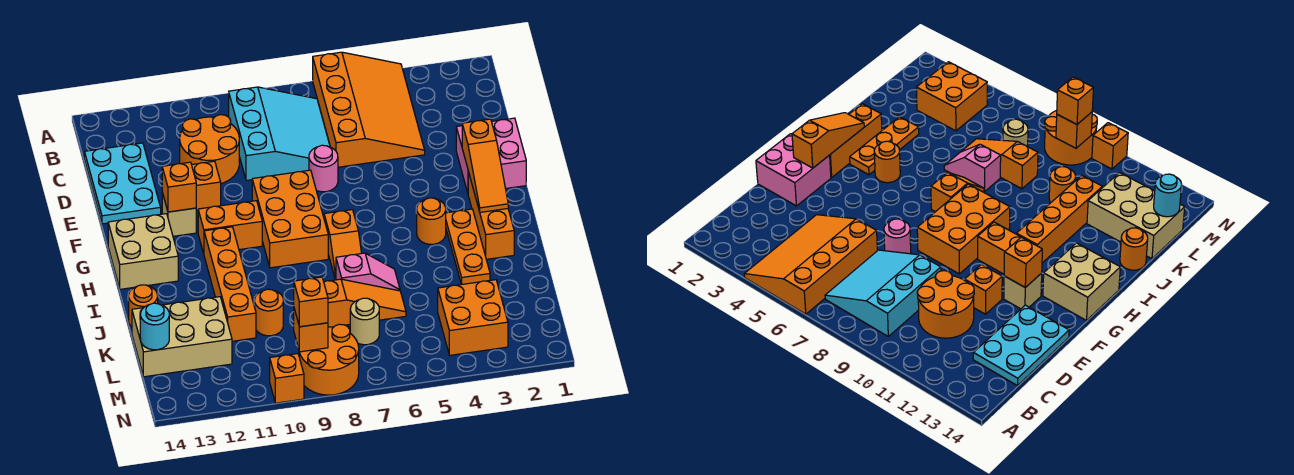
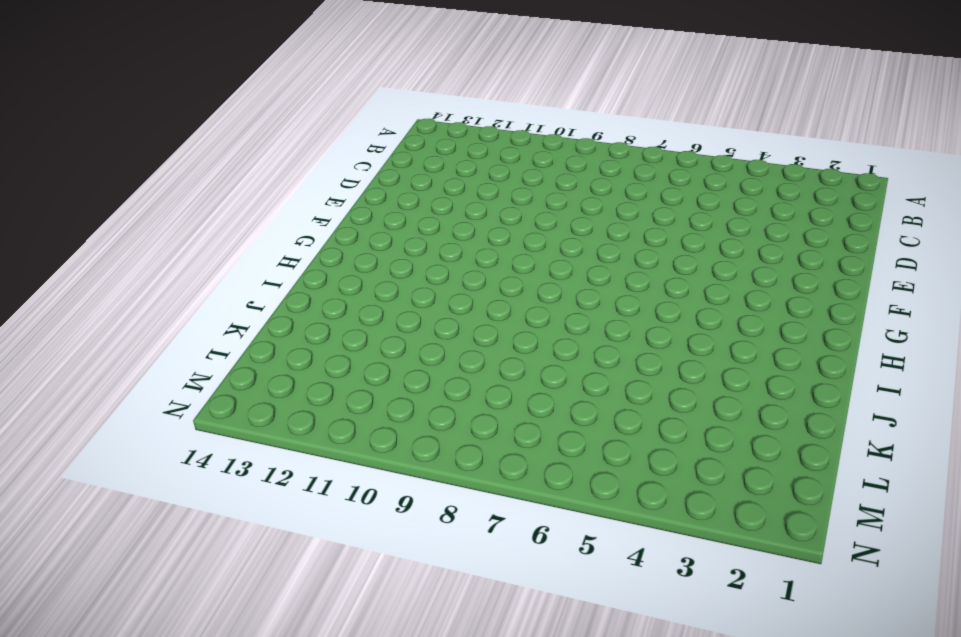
none -> orange slope A4:D6 level 1 top 6
none -> cyan slope B7:D9 level 1 top 9
none -> orange round brick C10:D11 level 1
none -> cyan plate C13:E14 level 1

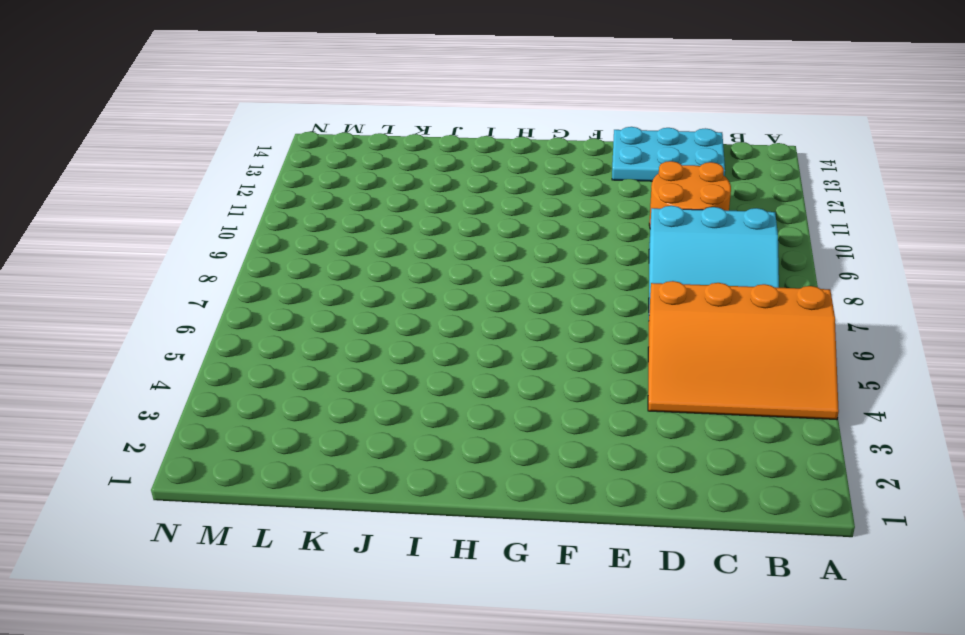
none -> pink brick E1:F2 level 1
none -> pink round brick E7 level 1
none -> orange brick E11 level 1
none -> orange brick F8:H9 level 1

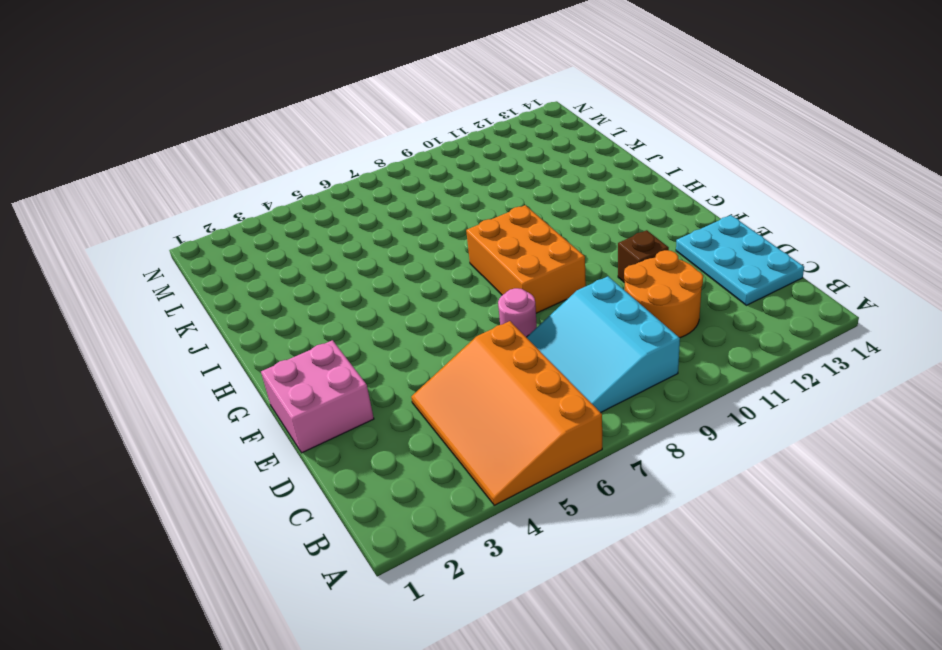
brown brick E11 level 1 -> orange brick E11 level 1
none -> tan brick F12 level 1
none -> orange brick G2:I2 level 1
none -> orange brick G10:G11 level 1
none -> tan brick G13:H14 level 1

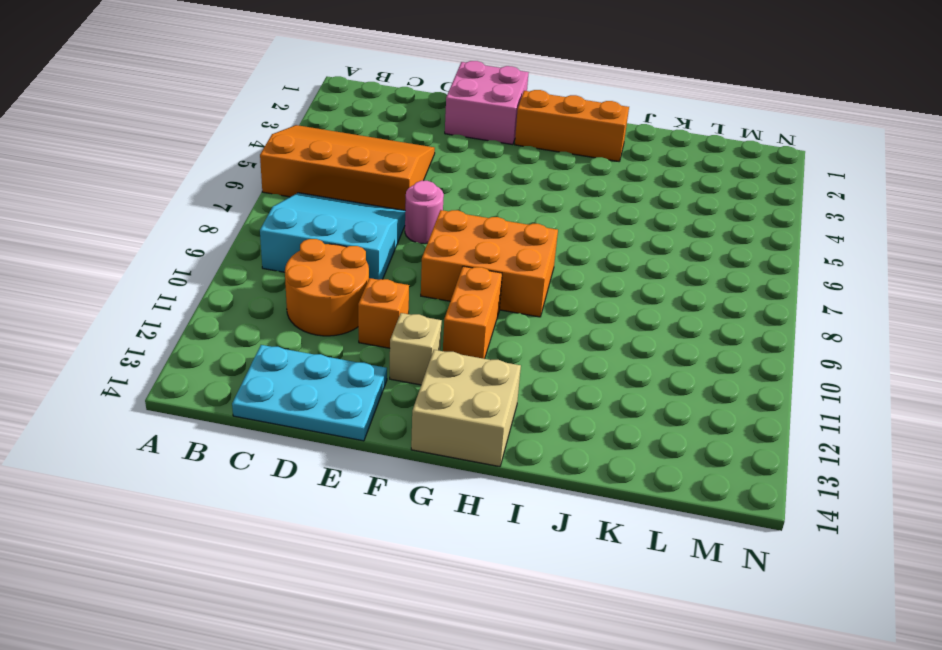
none -> orange plate H3:J3 level 1
none -> orange round brick H4 level 1
none -> orange slope H7:I7 level 1 top H
none -> orange brick H11:K11 level 1

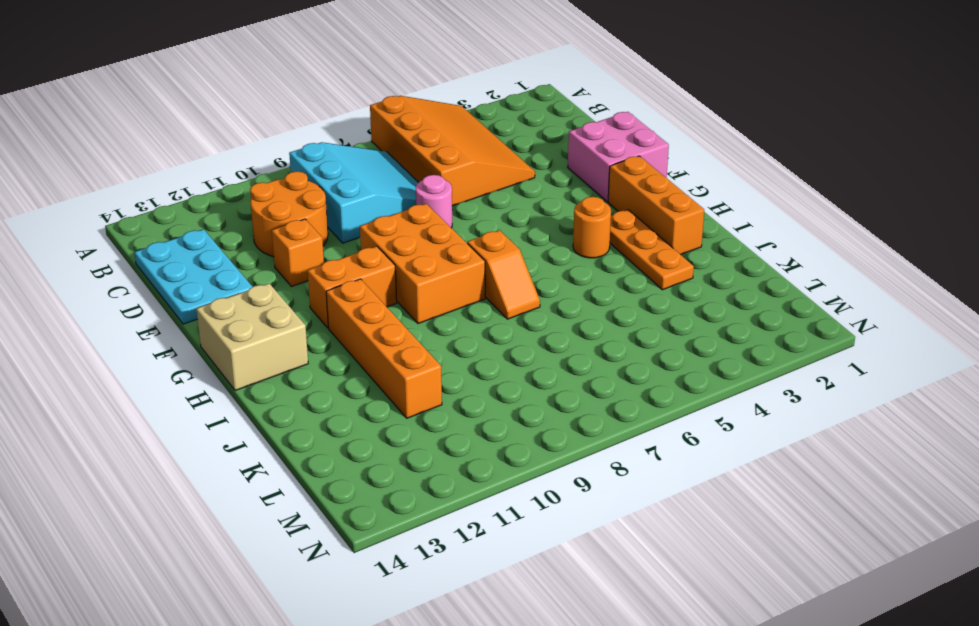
none -> tan brick F12 level 1
none -> pink slope J6:J7 level 1 top 7
none -> orange round brick J14 level 1
none -> orange slope K6:K8 level 1 top 8

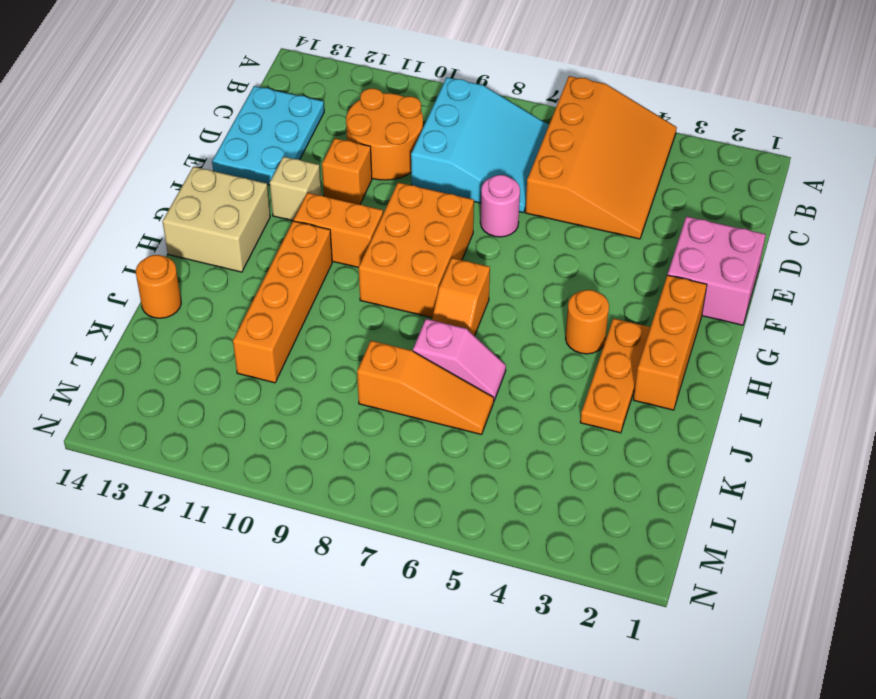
none -> orange round brick K10 level 1
none -> tan brick K12:L14 level 1
none -> orange brick L3:M4 level 1
none -> tan round brick L7 level 1

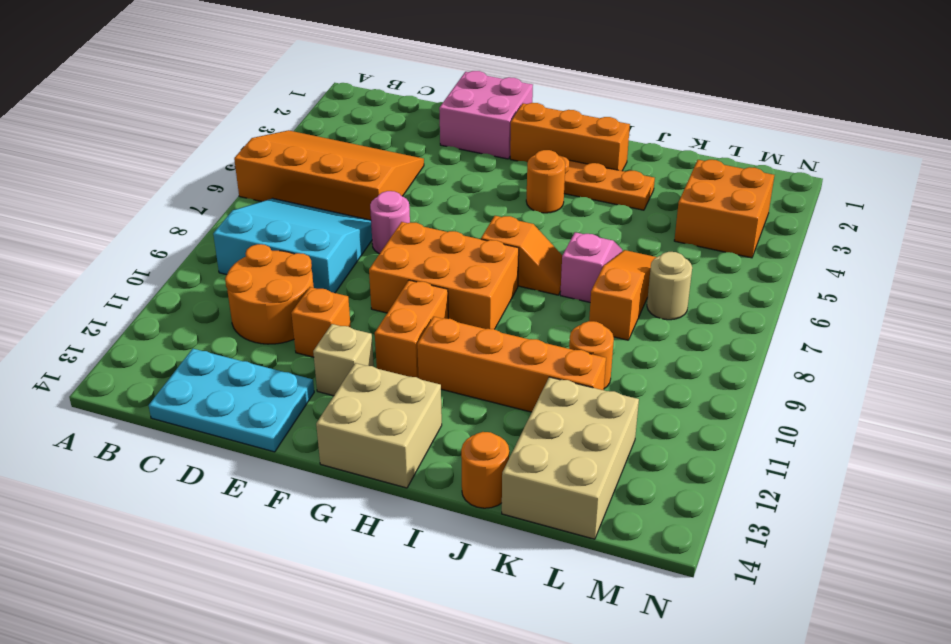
none -> orange round brick M8:N9 level 1
none -> orange brick N10 level 1
none -> orange slope F2:H2 level 2 top F
none -> orange brick F12 level 2

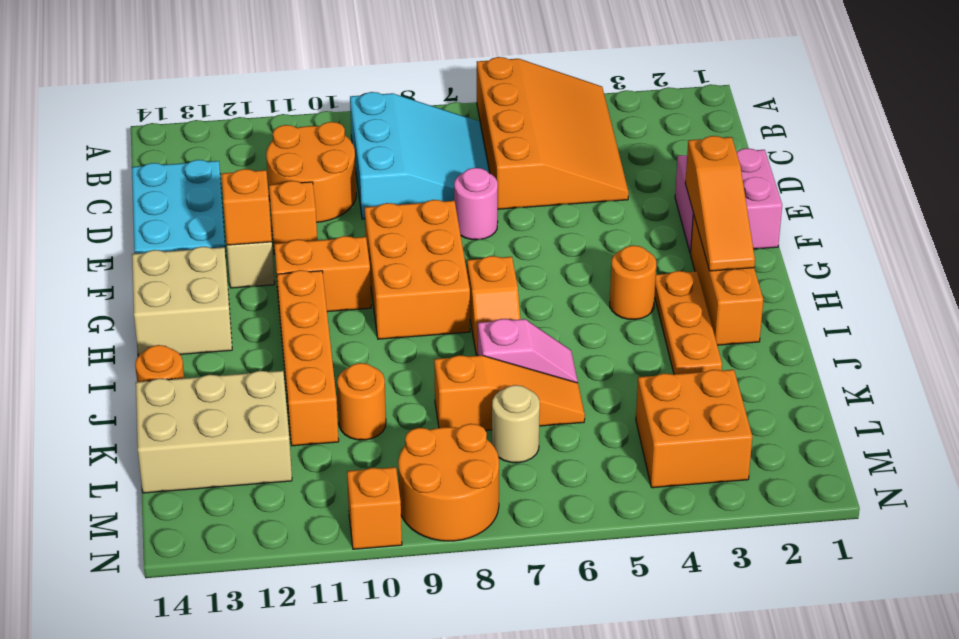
none -> cyan round brick L14 level 2
none -> orange brick M9 level 2
none -> orange brick M9 level 3

